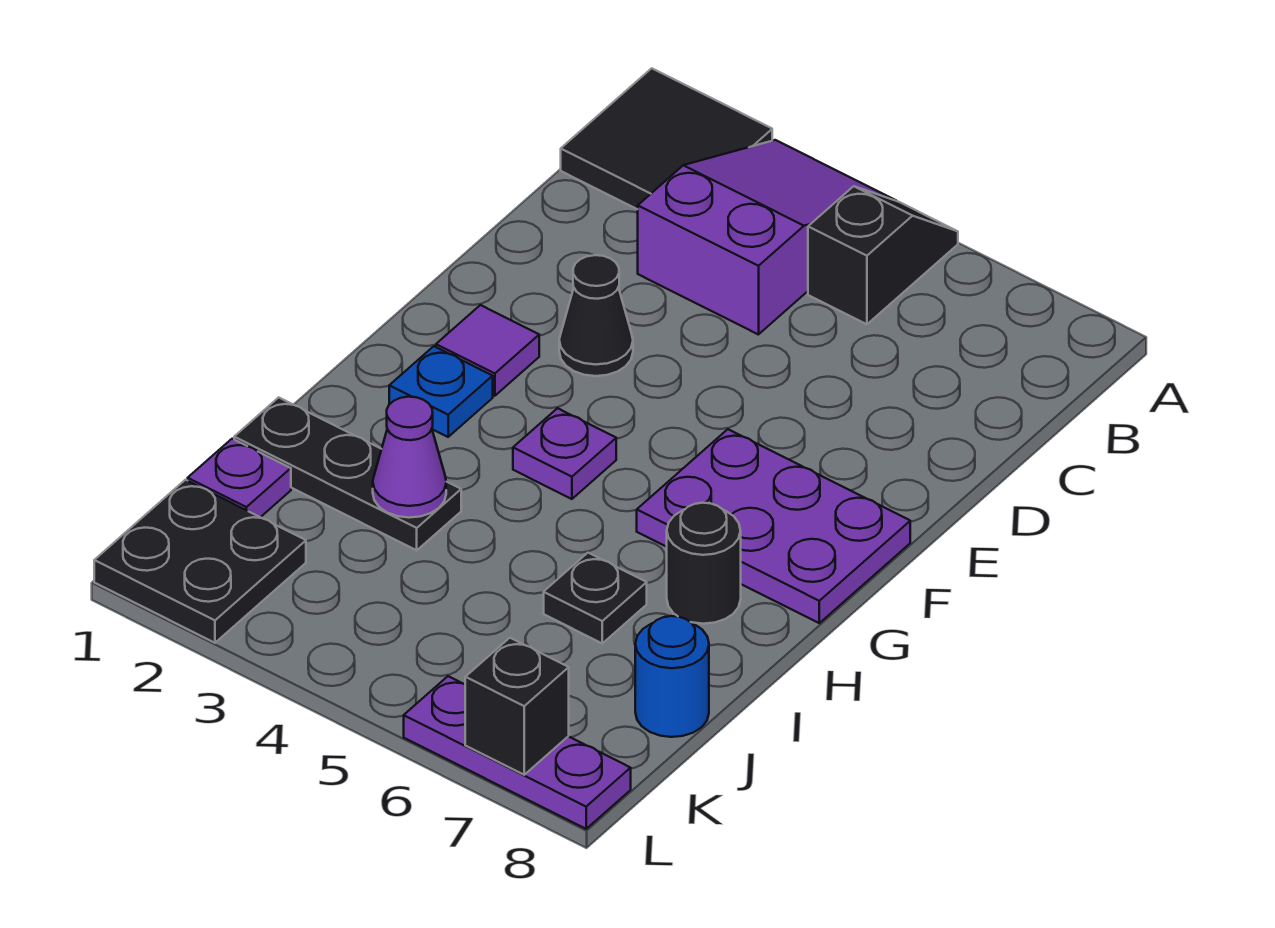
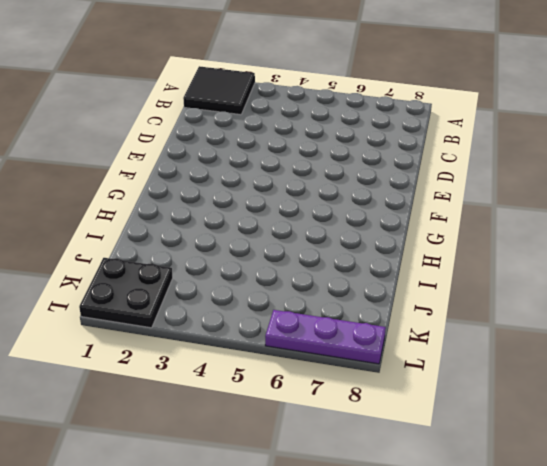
none -> purple slope A3:C4 level 1 top C
none -> black slope A5:B5 level 1 top B
none -> black cone E3 level 1

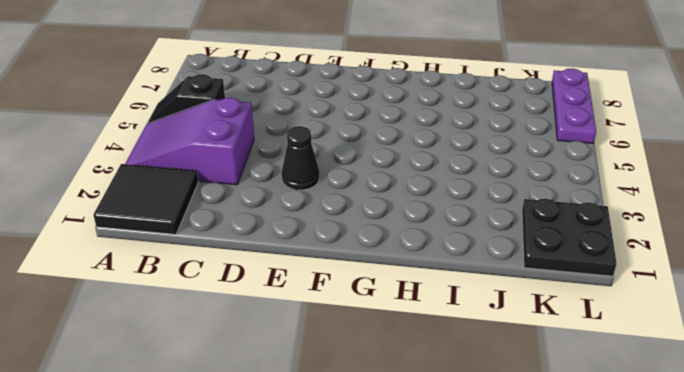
none -> purple tile F2 level 1
none -> purple plate F6:G8 level 1
none -> blue plate G2 level 1

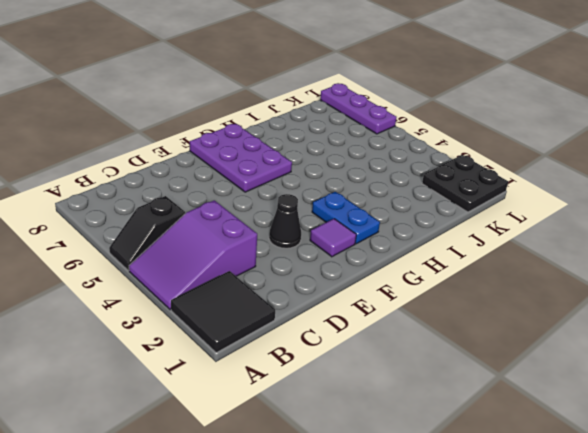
blue plate G2:G3 level 1 -> blue plate G2 level 1
none -> purple plate G4 level 1
none -> black round brick H7 level 1
none -> black plate I1:I3 level 1

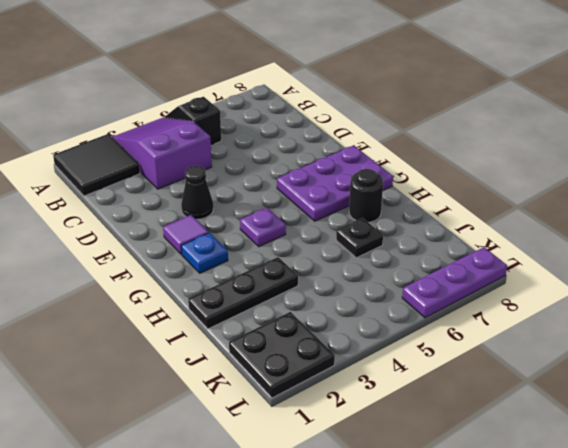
none -> purple plate J1 level 1
none -> blue round brick J8 level 1
none -> purple cone I3 level 2

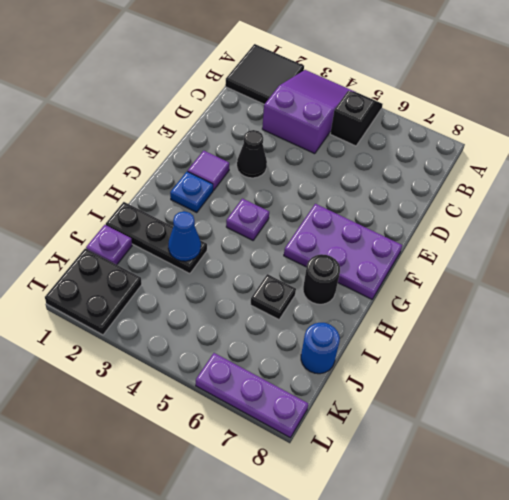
blue cone I3 level 2 -> purple cone I3 level 2
none -> black brick L7 level 2

